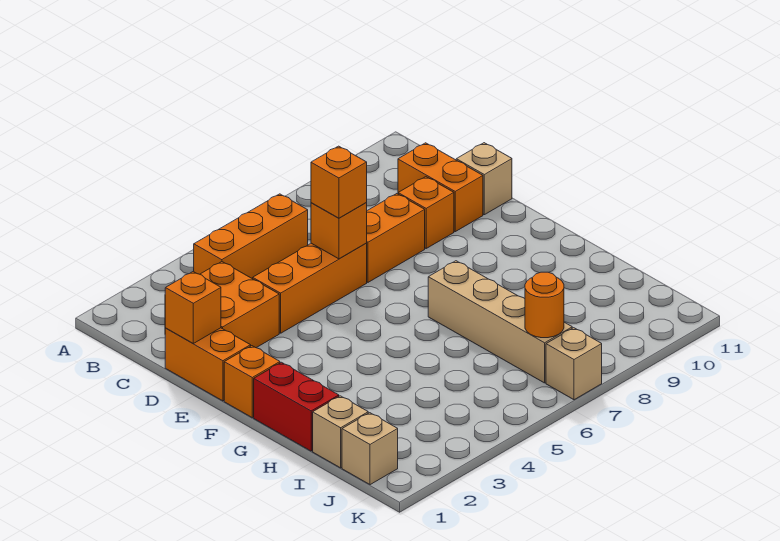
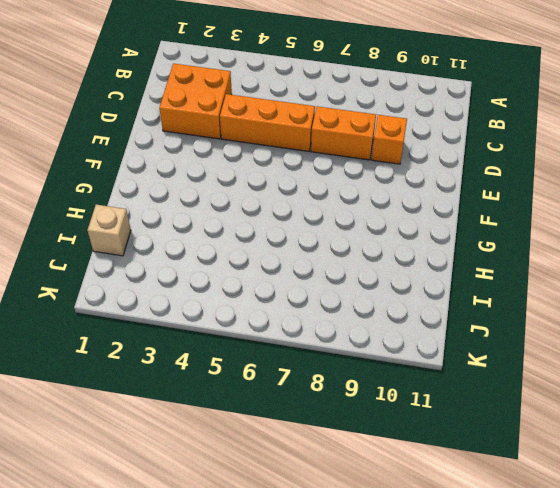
none -> orange brick B4:B6 level 1
none -> orange brick C10:D10 level 1
none -> orange brick D1:E1 level 1

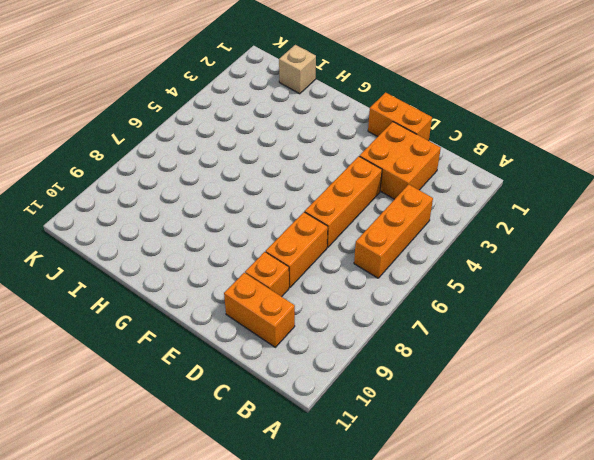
none -> tan brick D11 level 1
none -> orange brick F1 level 1
none -> red brick G1:H1 level 1

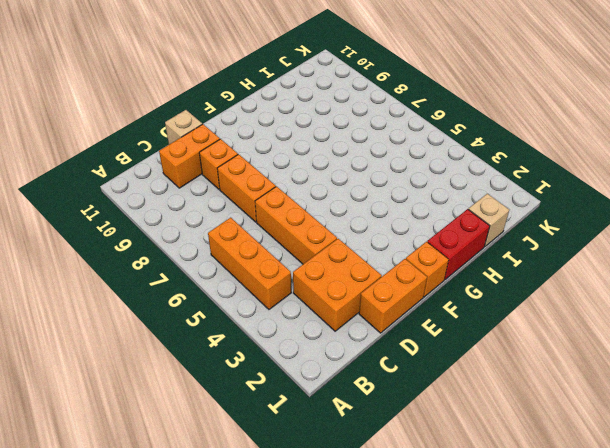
none -> tan brick G7:J7 level 1
none -> tan brick J1 level 1
none -> tan brick K7 level 1

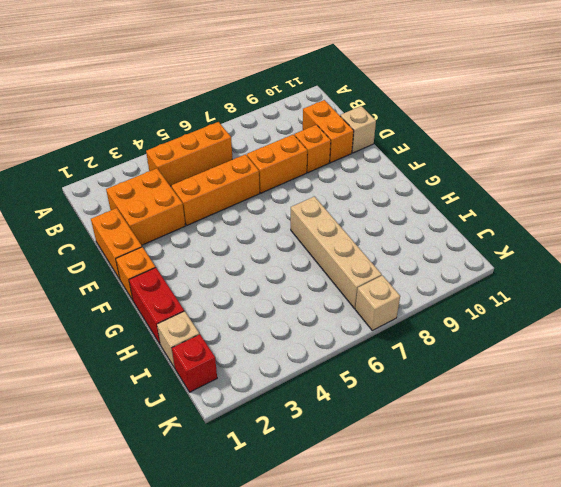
red brick J1 level 1 -> tan brick J1 level 1
none -> orange brick D1 level 2
none -> orange brick D6 level 2
none -> orange round brick J7 level 2

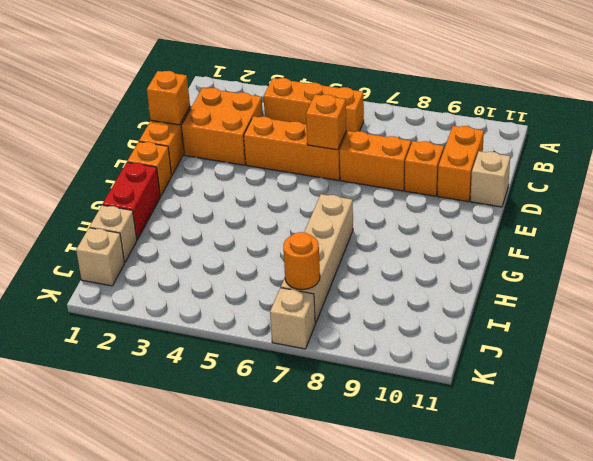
none -> orange brick D6 level 3

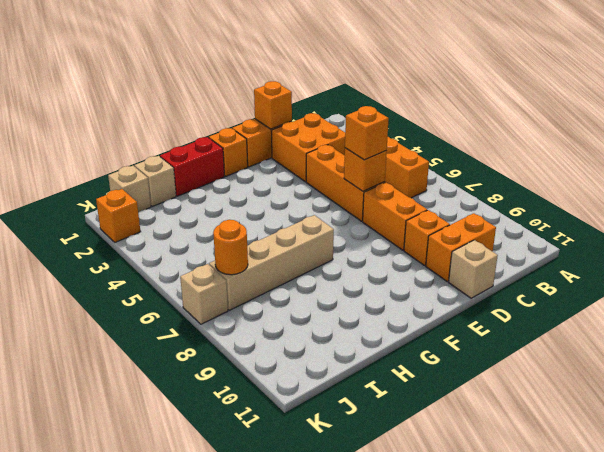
orange brick K2 level 1 -> none

